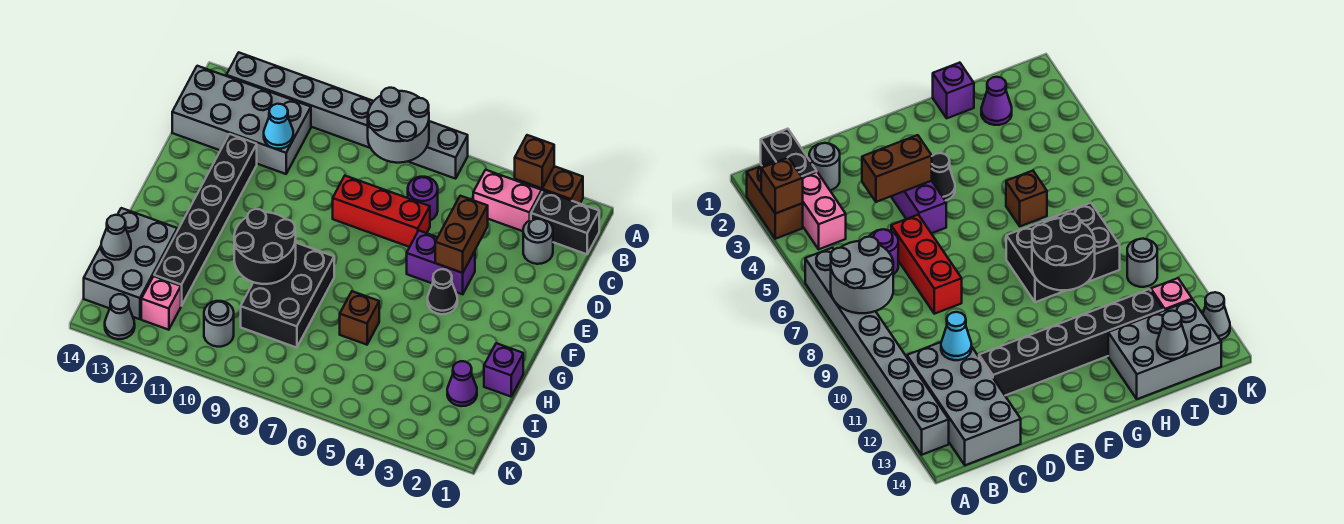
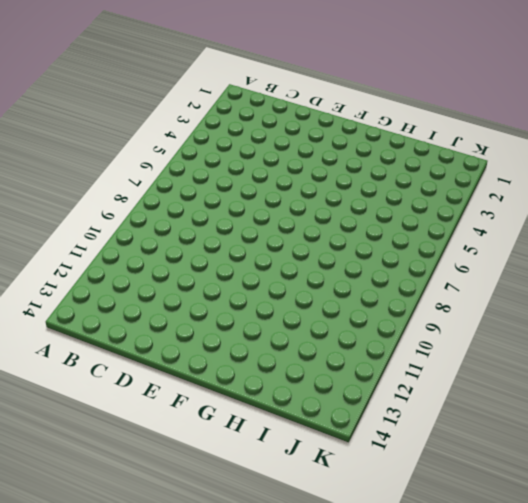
none -> brown brick A2:A3 level 1
none -> grey brick A6:A13 level 1
none -> black brick B1:B2 level 1

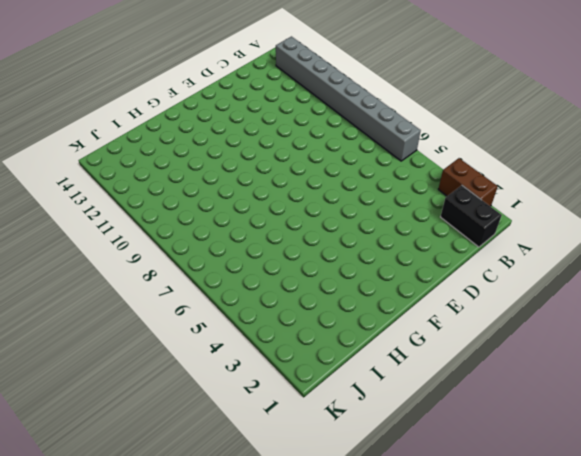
none -> pink brick B3:B4 level 1
none -> grey brick B11:C14 level 1
none -> grey round brick C2 level 1

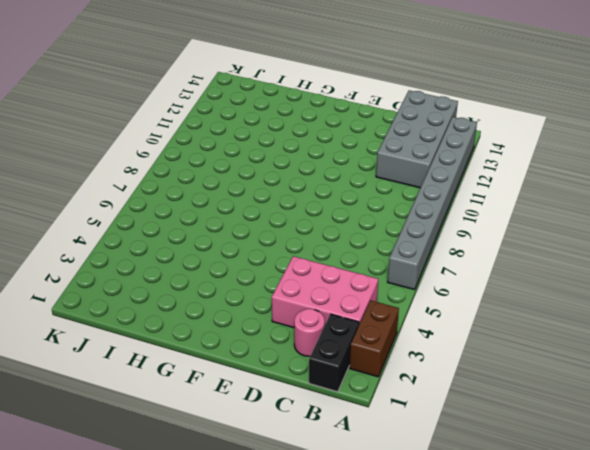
pink brick B3:D4 level 1 -> pink brick B3:B4 level 1
pink round brick C2 level 1 -> grey round brick C2 level 1
none -> purple round brick C6 level 1
none -> red brick D6:D8 level 1
none -> black brick D12:I12 level 1

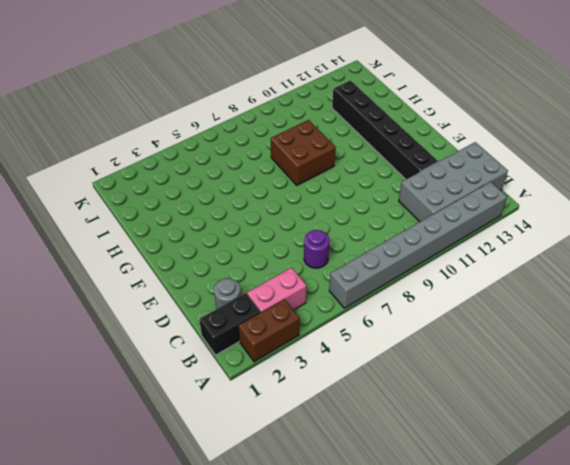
brown brick G8:H9 level 1 -> black brick G8:I9 level 1
none -> red brick D6:D8 level 1
none -> purple brick E4:E5 level 1
none -> black cone F4 level 1

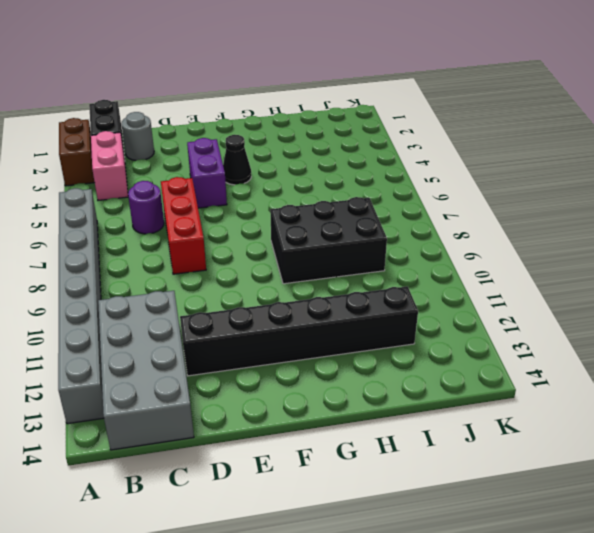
none -> purple brick H1 level 1
none -> brown brick H6 level 1
none -> grey brick H13:J14 level 1

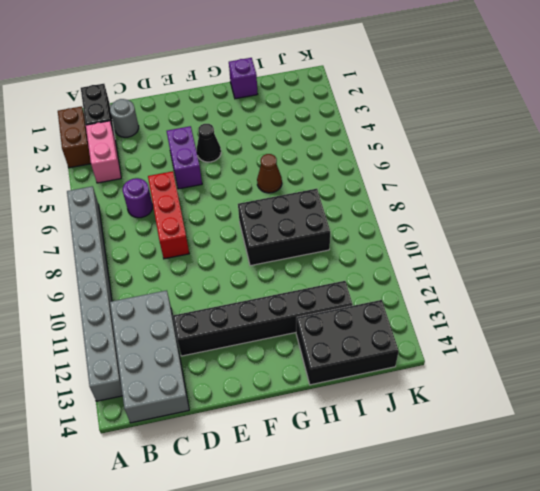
brown cone H6 level 1 -> brown brick H6 level 1
black brick H13:J14 level 1 -> grey brick H13:J14 level 1
none -> purple cone I2 level 1
none -> grey round brick J10 level 1
none -> pink brick J12 level 1

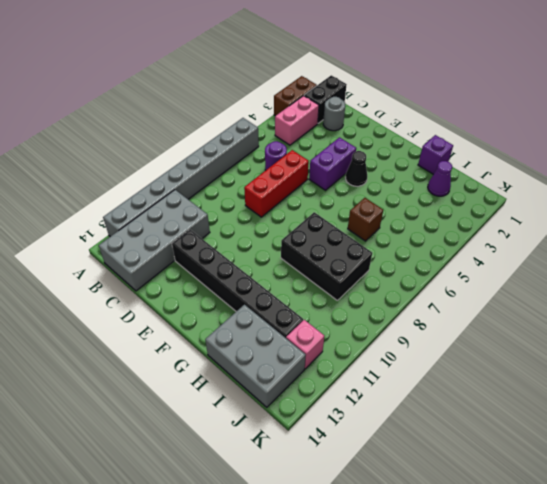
none -> grey round brick J10 level 1
none -> grey cone K13 level 1
none -> brown brick A3 level 2

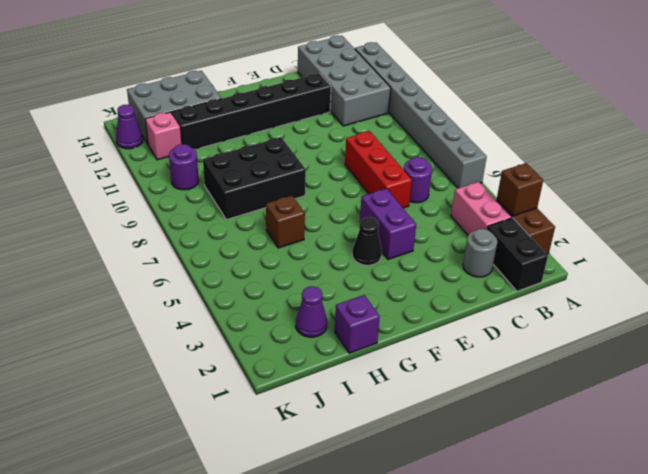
purple round brick J10 level 1 -> grey round brick J10 level 1
purple cone K13 level 1 -> grey cone K13 level 1
none -> grey round brick A7:B8 level 2
none -> cyan cone C11 level 2
none -> brown brick D4:E4 level 2

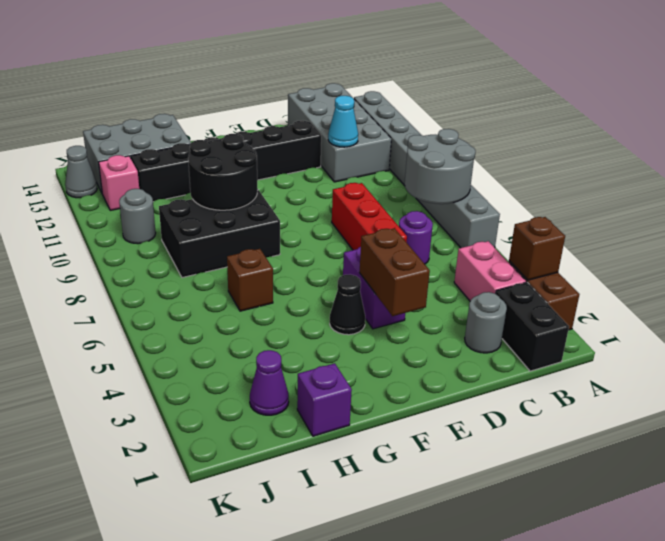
brown brick E3:E4 level 2 -> brown brick D4:E4 level 2
none -> grey cone I14 level 2

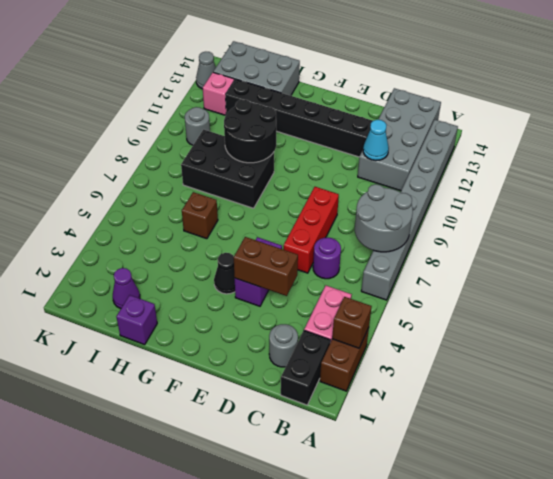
none -> grey cone I14 level 2

